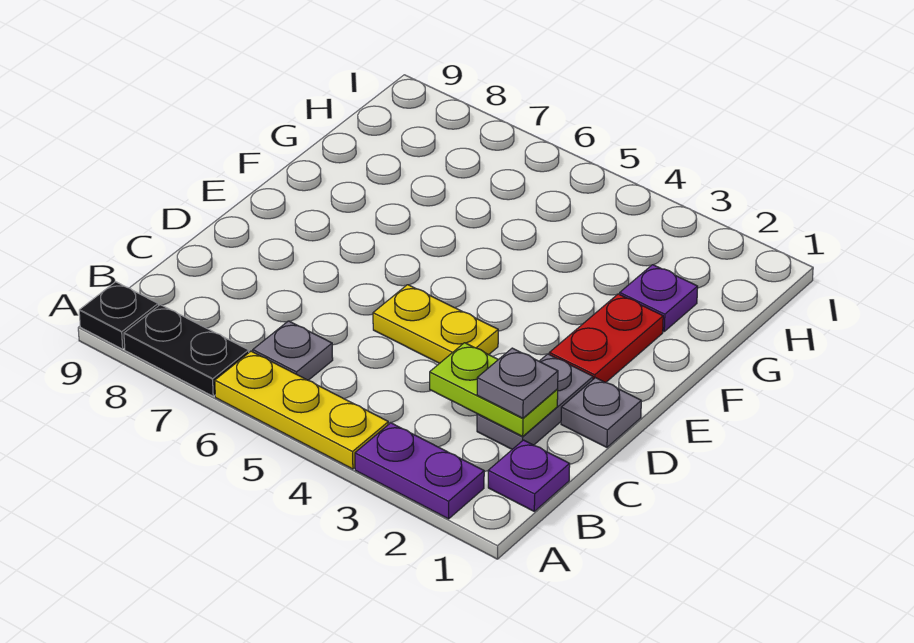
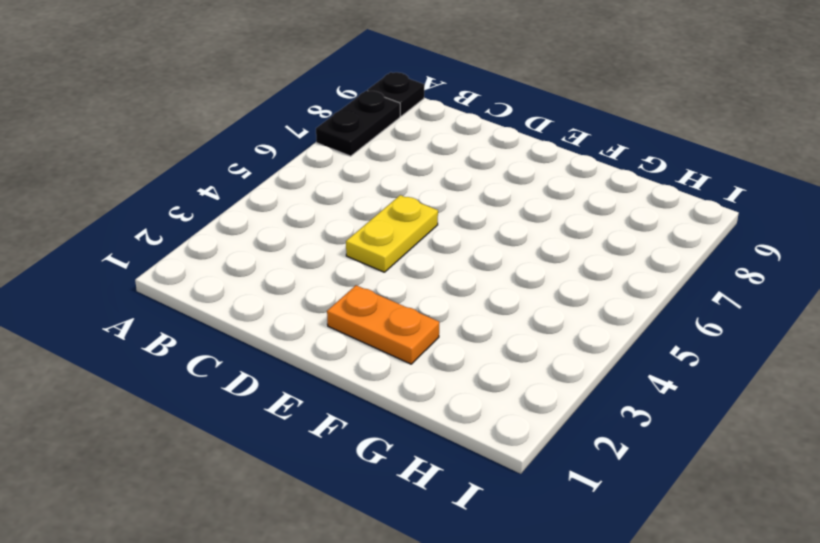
orange plate E2:F2 level 1 -> red plate E2:F2 level 1
none -> purple plate A2:A3 level 1
none -> yellow plate A4:A6 level 1
none -> purple plate B1 level 1

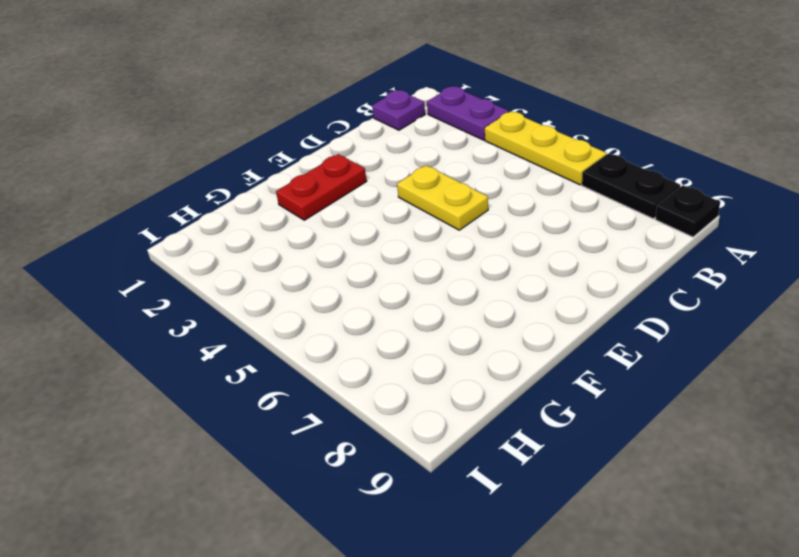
none -> grey plate B6 level 1
none -> grey plate C2:D2 level 1
none -> grey plate D1 level 1

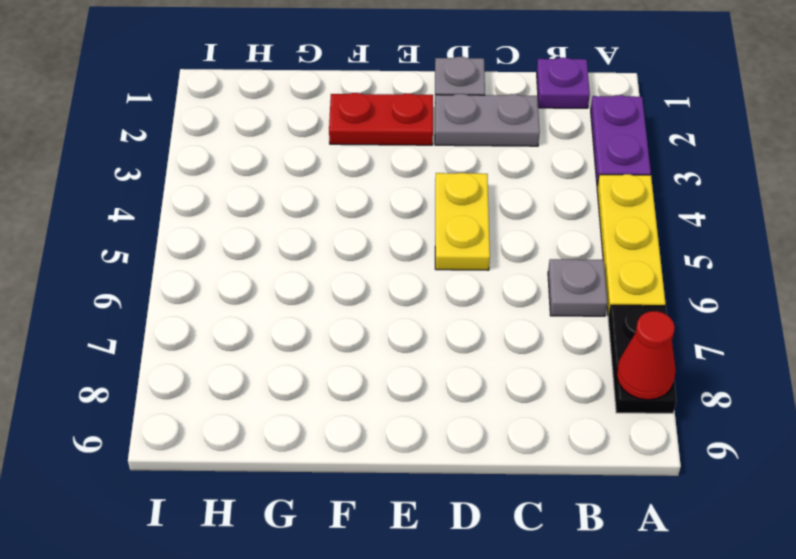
red cone A8 level 2 -> none
none -> black plate A9 level 1
none -> purple plate G2 level 1
none -> lime plate C2:C3 level 2

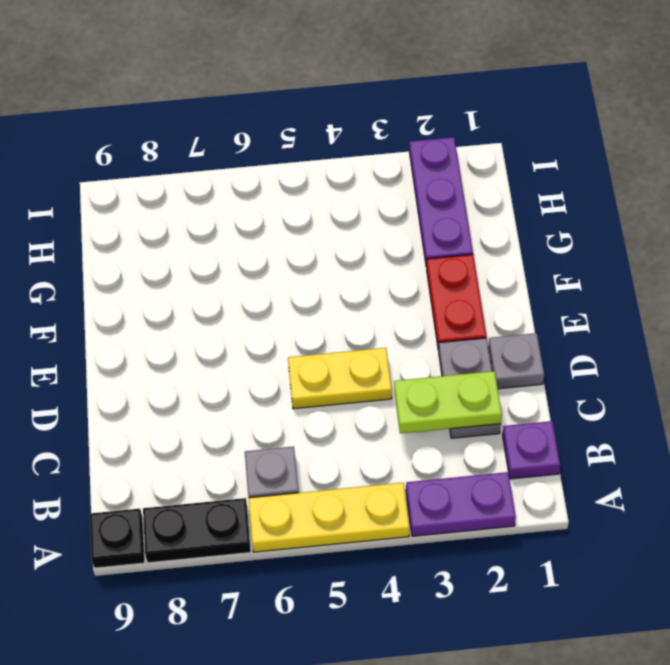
purple plate G2:I2 level 1 -> purple plate G2 level 1
none -> grey plate C2 level 3

